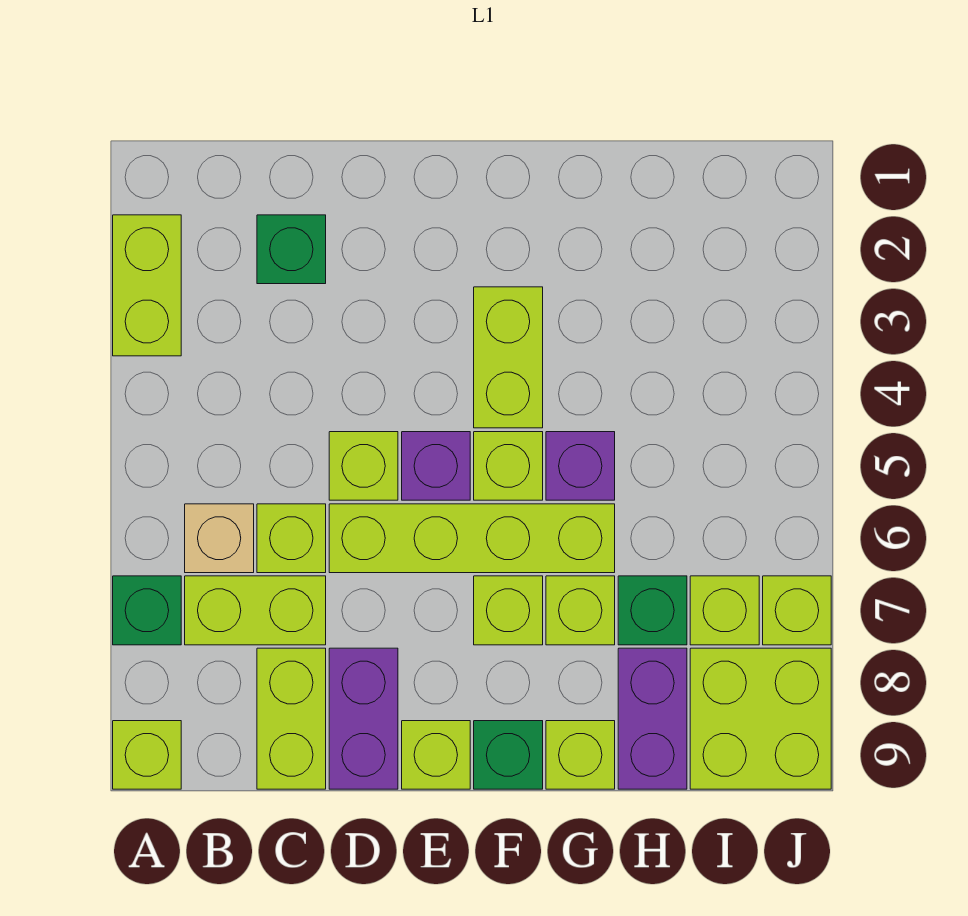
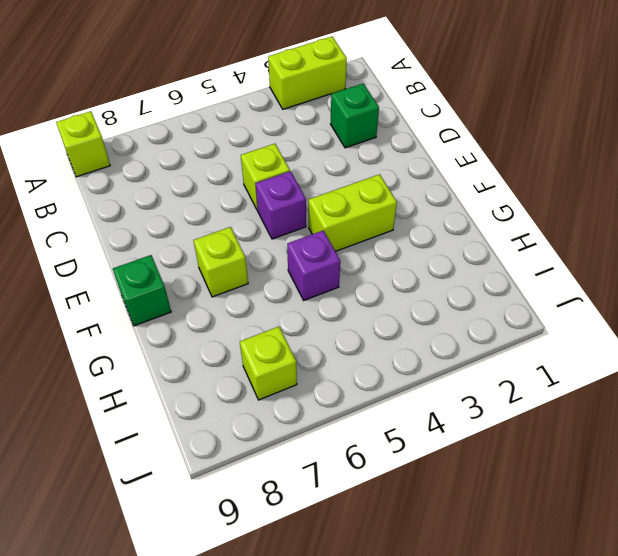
none -> green brick A7 level 1
none -> tan brick B6 level 1
none -> lime brick B7:C7 level 1

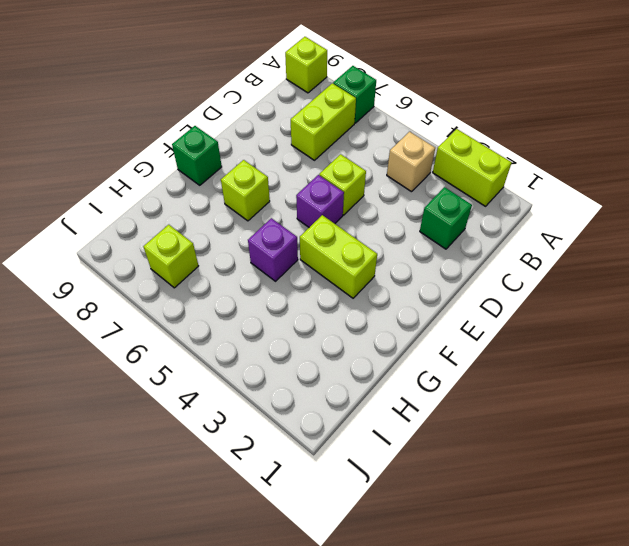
tan brick B4 level 1 -> tan brick B6 level 1
none -> lime brick C6 level 1
none -> lime brick C8:C9 level 1
none -> lime brick D6:G6 level 1

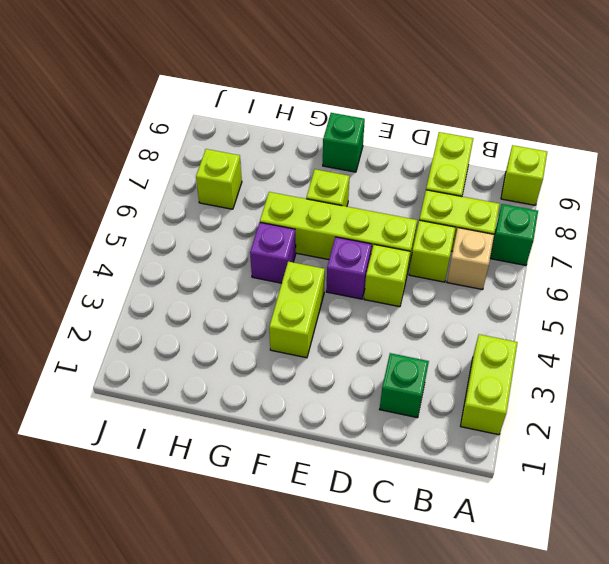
none -> purple brick D8:D9 level 1
none -> lime brick E9 level 1
none -> lime brick F5 level 1

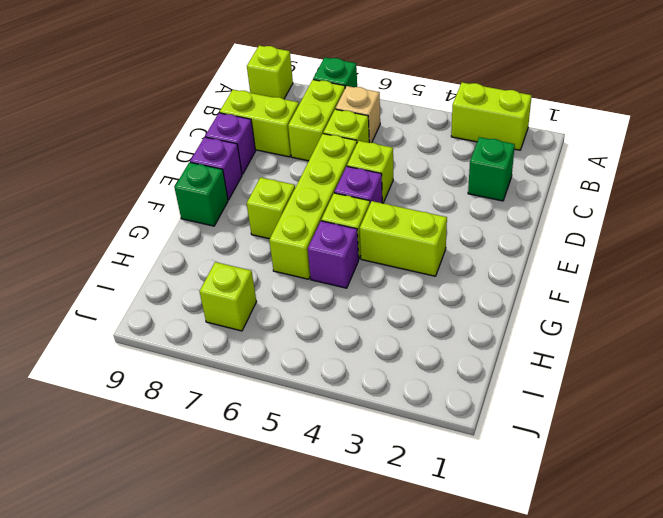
purple brick D9 level 1 -> purple brick D8:D9 level 1
purple brick E9 level 1 -> lime brick E9 level 1
none -> lime brick G7 level 1
none -> lime brick G9 level 1
none -> green brick H7 level 1

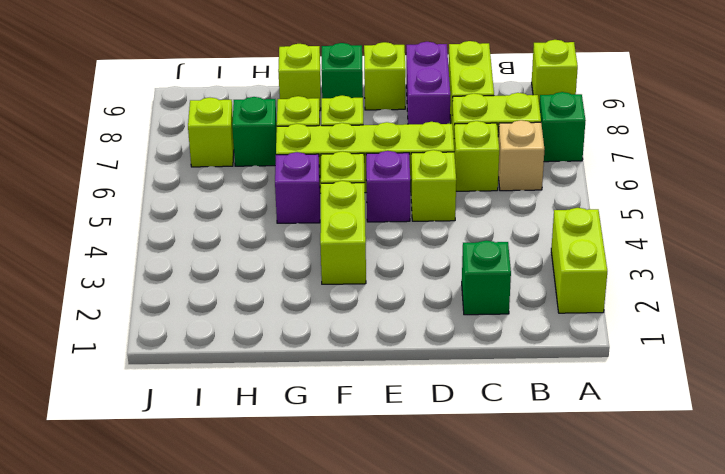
none -> purple brick H8:H9 level 1
none -> lime brick I8:J9 level 1
none -> lime brick J7 level 1

